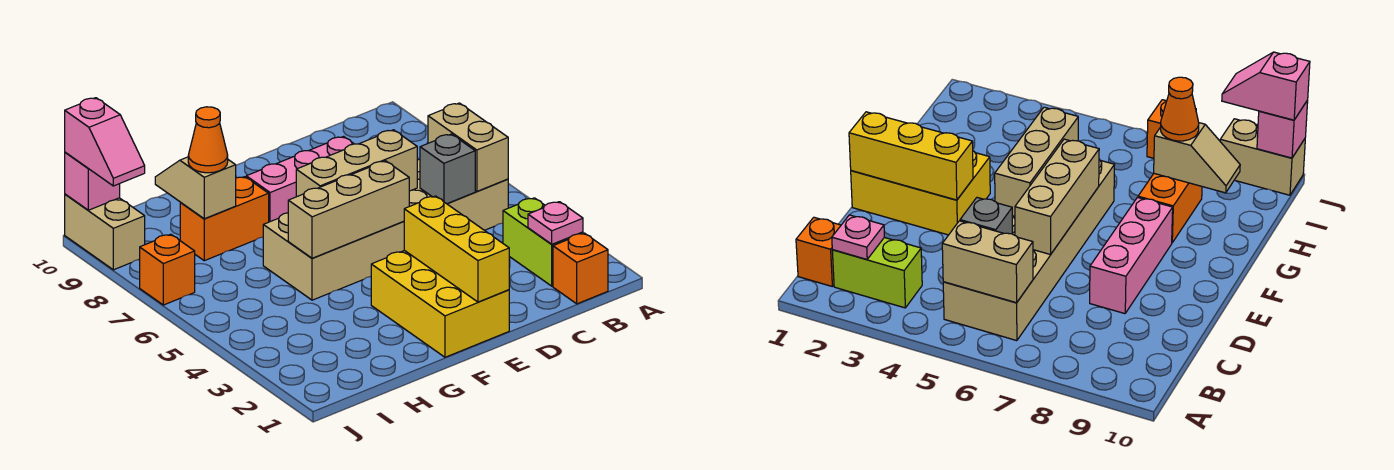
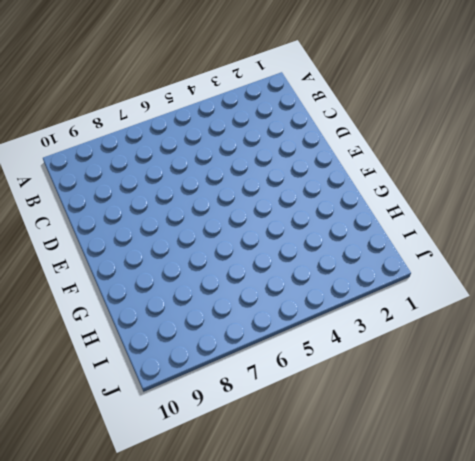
none -> orange brick B1 level 1
none -> lime brick B2:B3 level 1
none -> tan brick B5:G6 level 1

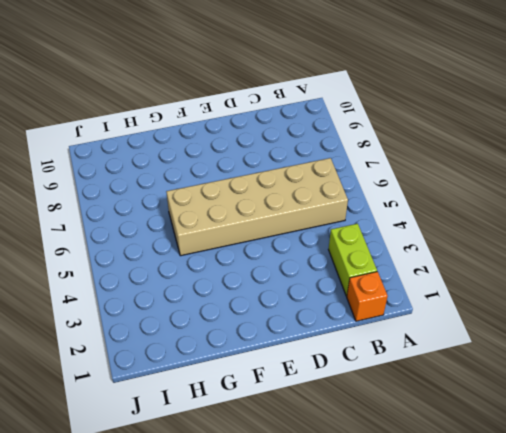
none -> pink brick D8:F8 level 1
none -> yellow brick E1:F3 level 1
none -> orange brick G8:H8 level 1

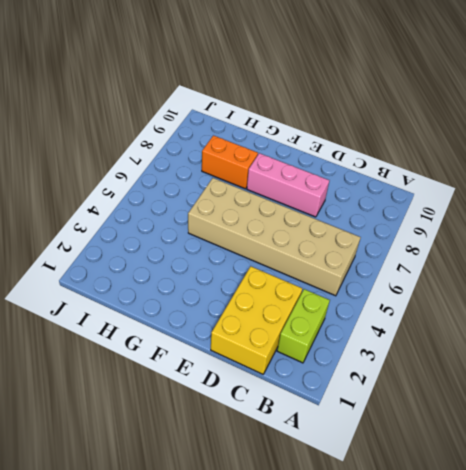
yellow brick C1:D3 level 1 -> yellow brick E1:F3 level 1
none -> orange brick B1 level 1
none -> orange brick J7 level 1
none -> tan brick J9:J10 level 1

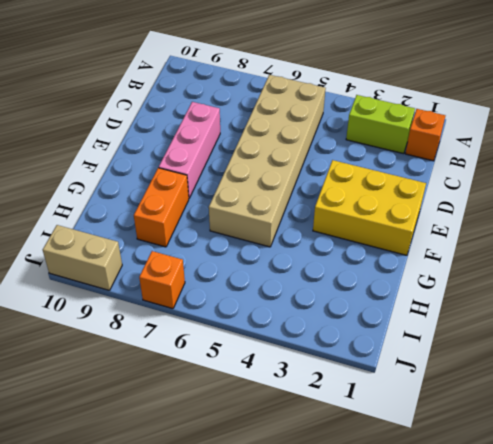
none -> pink plate B2 level 2
none -> tan brick B5:B6 level 2
none -> grey brick C5 level 2

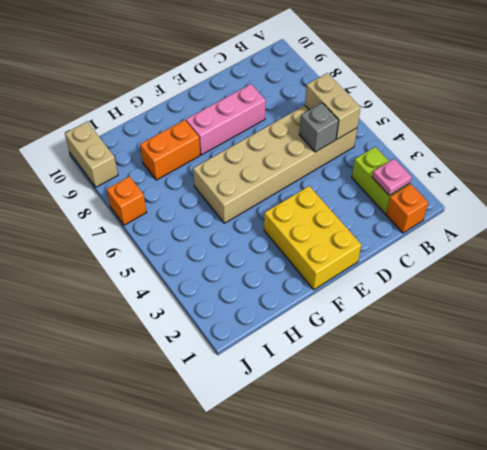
none -> tan brick D6:F6 level 2
none -> yellow brick E1:E3 level 2
none -> tan brick E5:G5 level 2

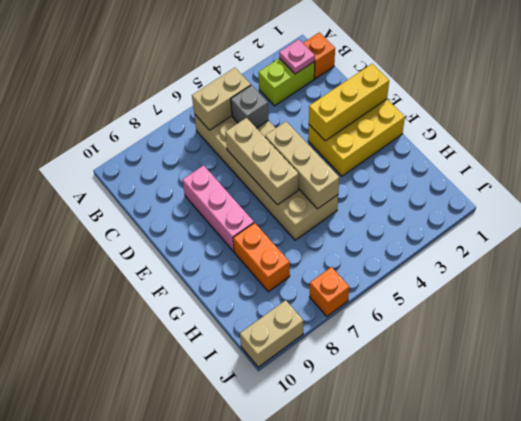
none -> tan slope H8:H9 level 2 top 8
none -> pink brick J10 level 2
none -> orange cone H8 level 3

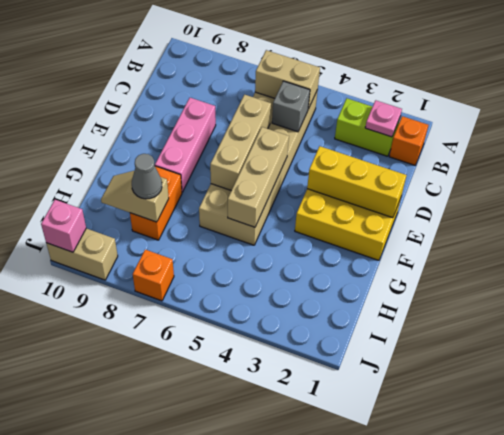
grey cone H8 level 3 -> orange cone H8 level 3
none -> pink slope J9:J10 level 3 top 10

